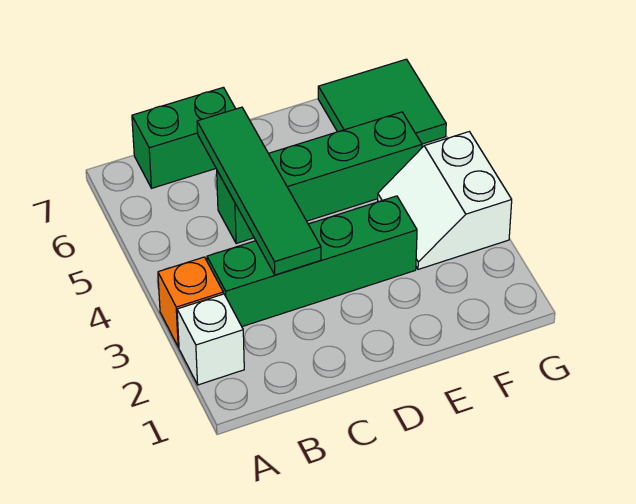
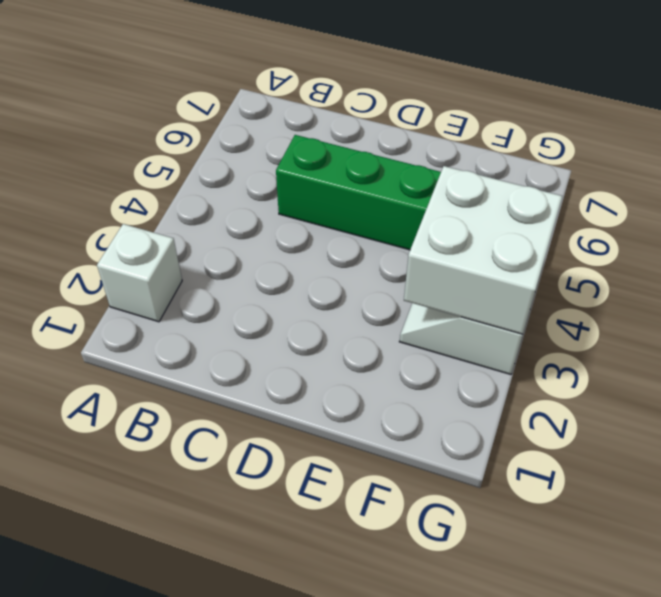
white brick F3:G4 level 2 -> none
none -> orange brick A3 level 1
none -> green brick B3:E3 level 1

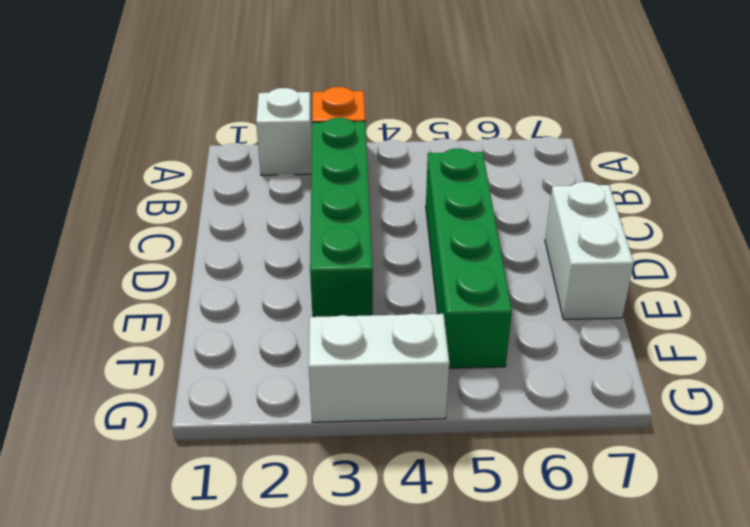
white brick D7:E7 level 1 -> none
none -> green brick B7:C7 level 1
none -> green tile F6:G7 level 1

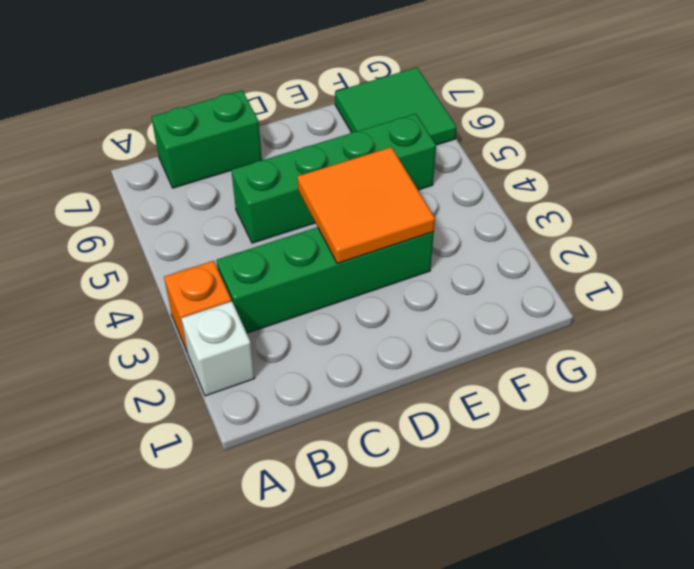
orange tile D3:E4 level 2 -> none
none -> white slope F3:G4 level 1 top G
none -> green tile C3:C6 level 2

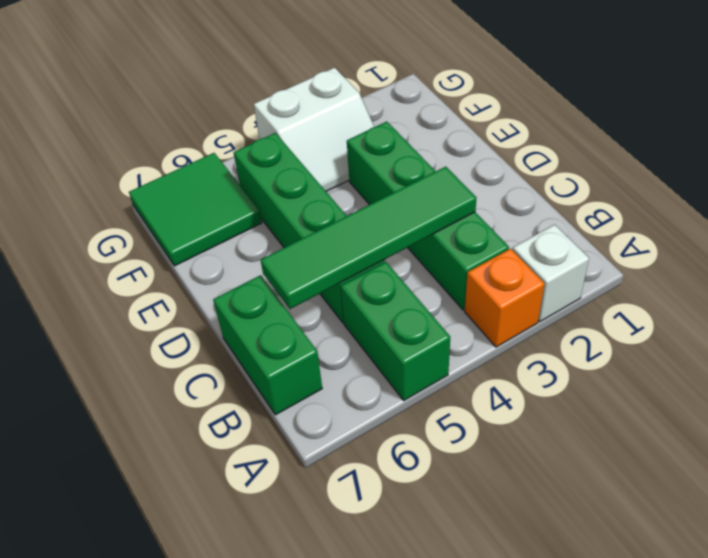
green brick A5:B5 level 1 -> none

